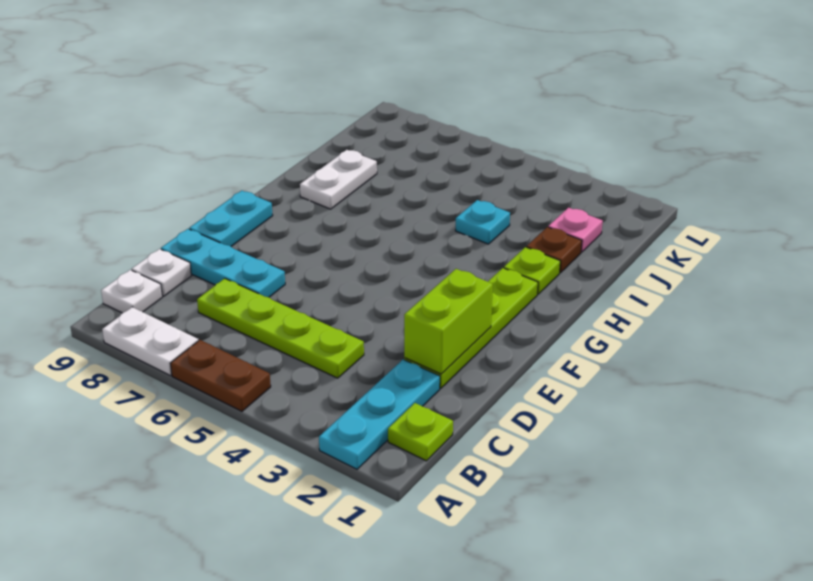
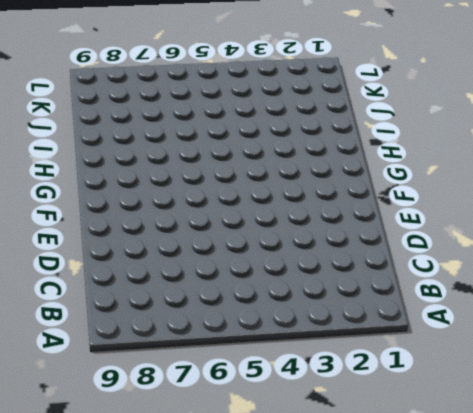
none -> cyan plate A2:C2 level 1
none -> brown plate A5:A6 level 1
none -> white plate A7:A8 level 1

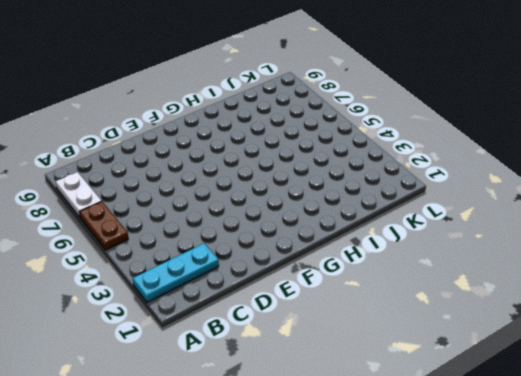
none -> lime plate B1 level 1
none -> white plate B9 level 1
none -> lime plate C4:C7 level 1

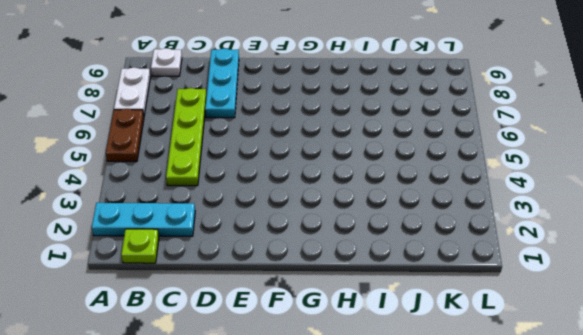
none -> white plate C9 level 1
none -> lime plate D2:G2 level 1
none -> cyan plate E9:F9 level 1

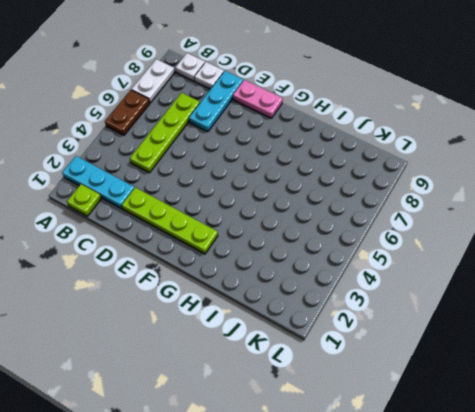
pink plate E9:F9 level 1 -> cyan plate E9:F9 level 1
none -> lime plate H2 level 1
none -> white plate H8:I8 level 1
none -> brown plate I2 level 1

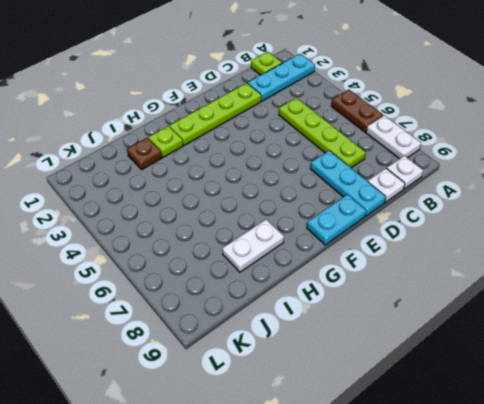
none -> cyan plate I4 level 1
none -> pink plate J2 level 1
none -> lime brick D2:E2 level 2

